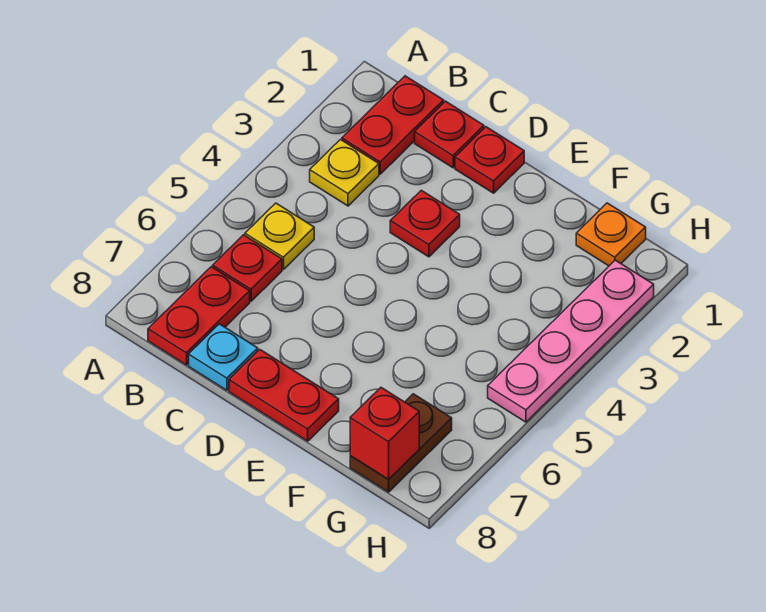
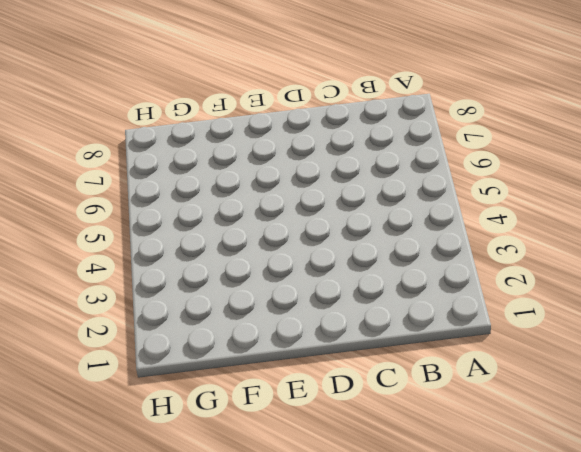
none -> red plate B1:B2 level 1
none -> yellow plate B3 level 1
none -> yellow plate B5 level 1

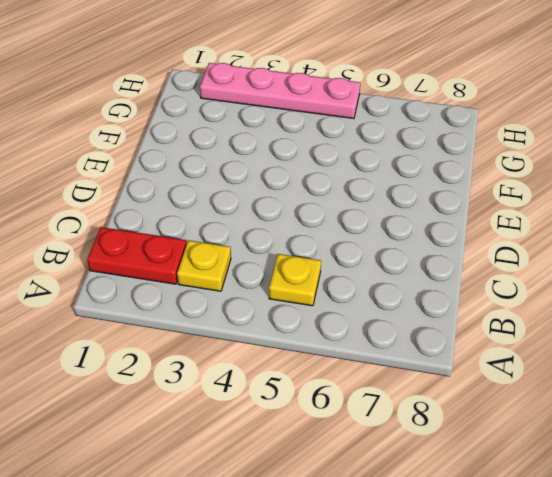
none -> red plate B6 level 1
none -> red plate B7:B8 level 1
none -> red plate C1 level 1

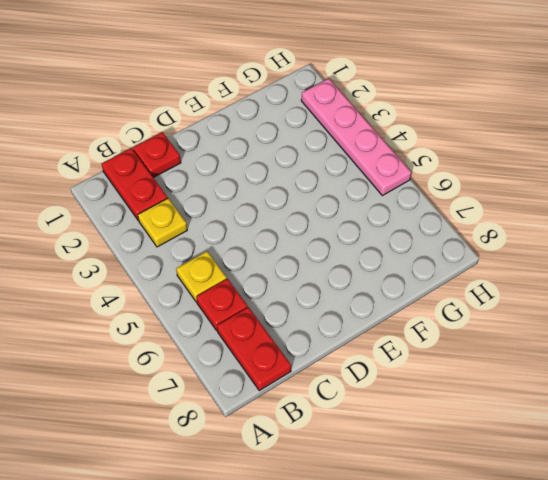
none -> cyan plate C8 level 1
none -> red plate D1 level 1
none -> red plate D3 level 1

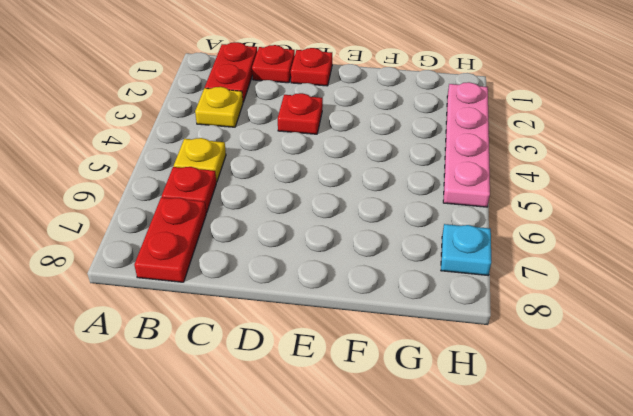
cyan plate H7 level 1 -> cyan plate C8 level 1
none -> red plate D8:E8 level 1
none -> orange plate G1 level 1
none -> brown plate G7:G8 level 1

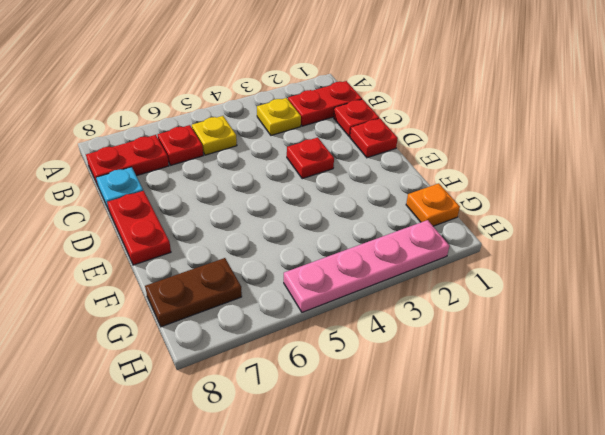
none -> red brick G8 level 2

